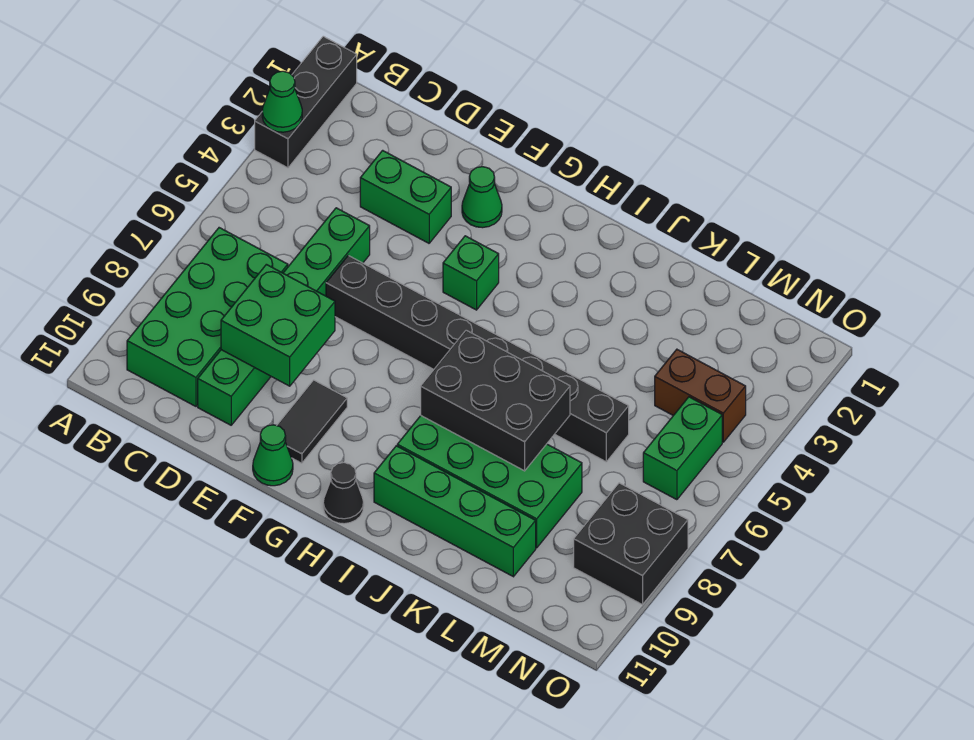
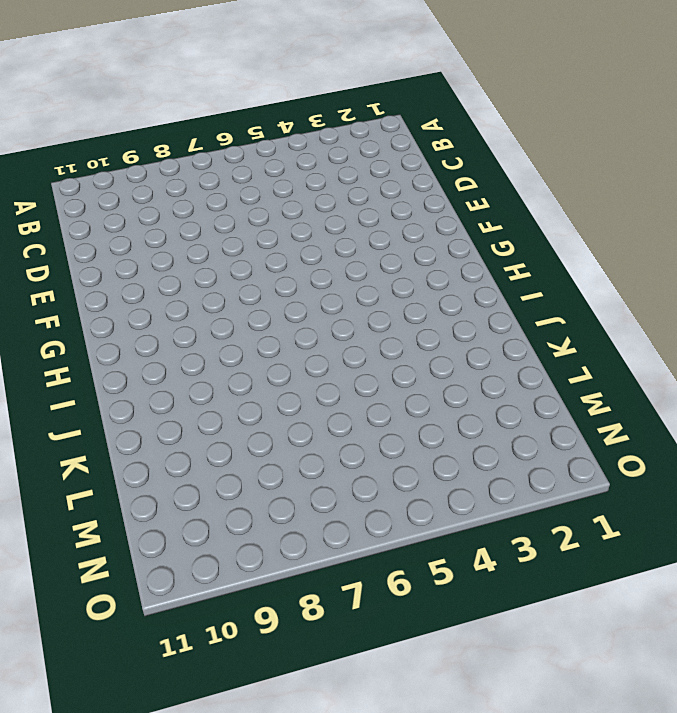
none -> black brick A1:A3 level 1
none -> green brick B7:C10 level 1
none -> green brick D3:E3 level 1

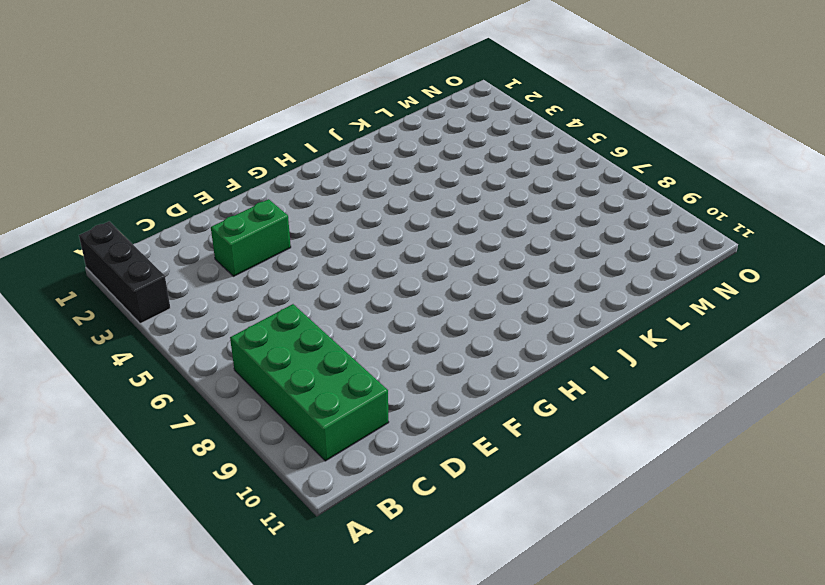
none -> green brick D5:D10 level 1
none -> black brick E6:L6 level 1
none -> green cone F2 level 1

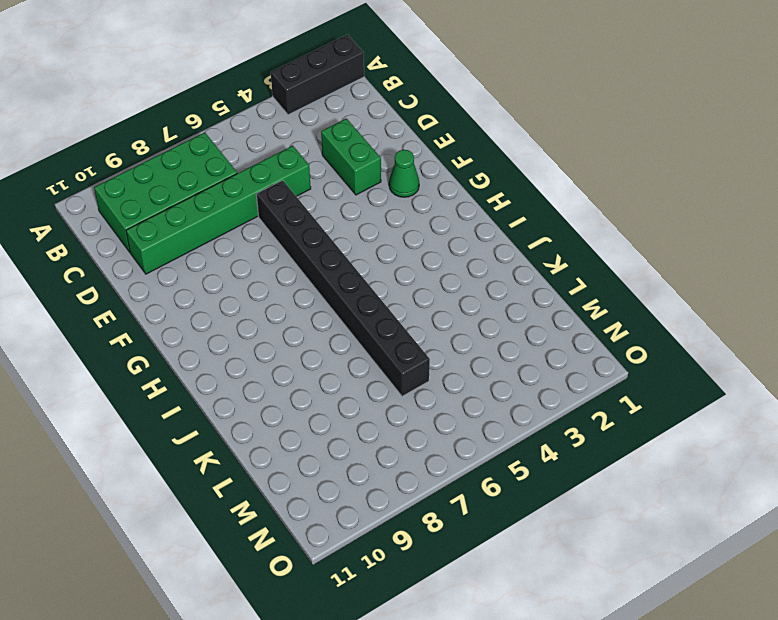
none -> black tile F9:F10 level 1
none -> green cone F11 level 1
none -> green brick G4 level 1

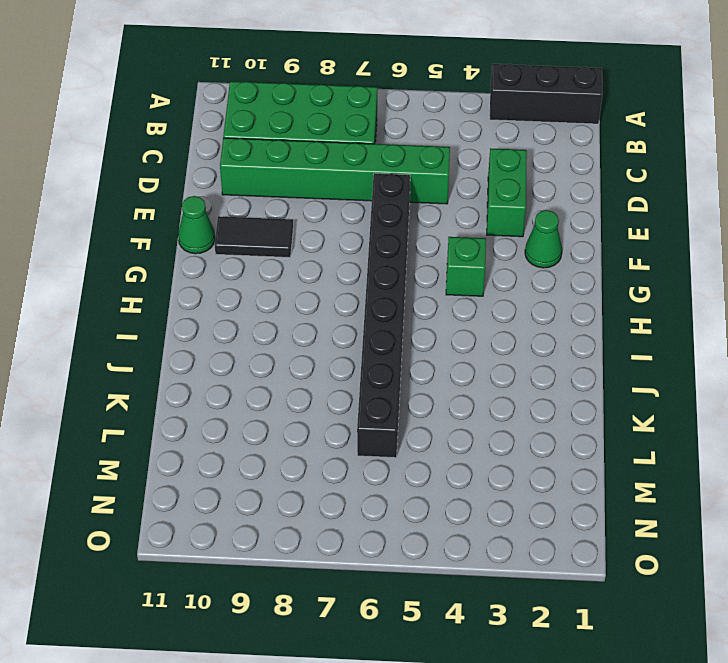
none -> black cone H11 level 1
none -> green brick I8:L9 level 1
none -> green brick I10:L10 level 1

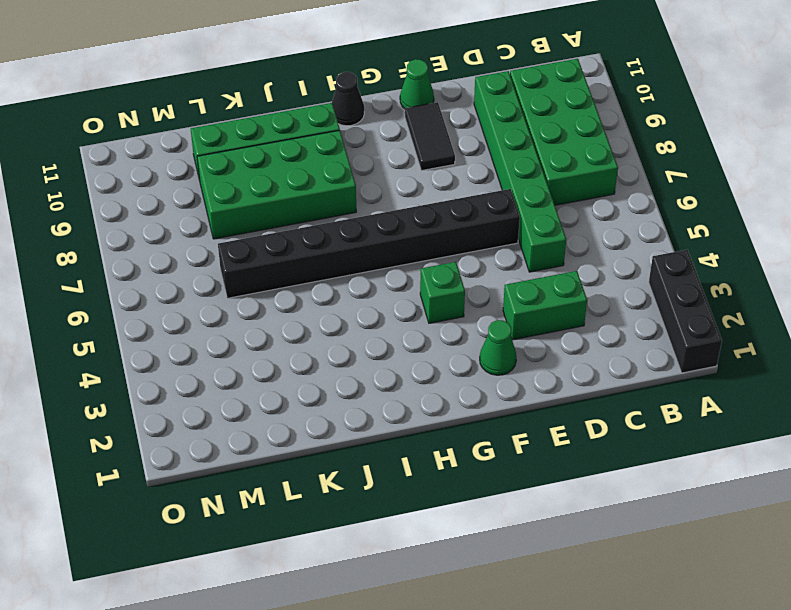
none -> brown brick M4:N4 level 1
none -> green brick N5:N6 level 1
none -> black brick N8:O9 level 1

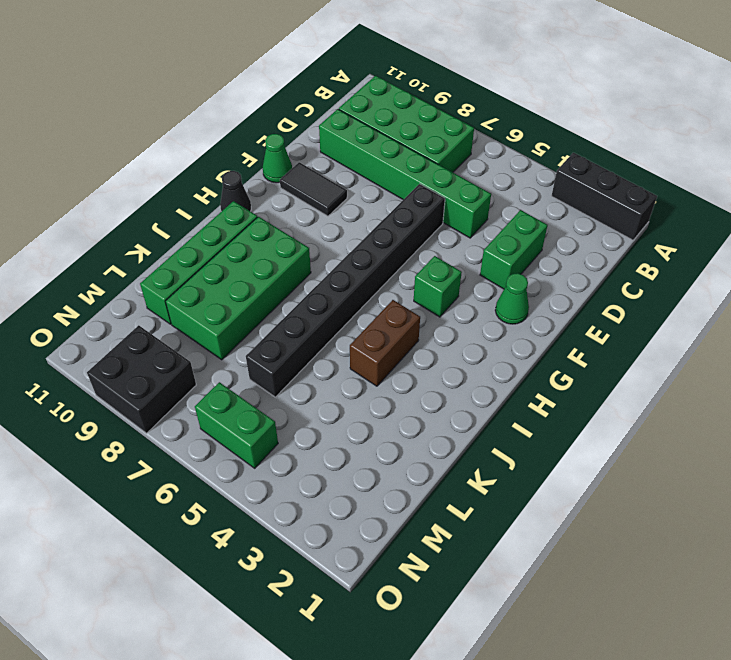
brown brick I4:J4 level 1 -> brown brick M4:N4 level 1
none -> green cone A3 level 2
none -> green brick D8:E9 level 2
none -> black brick I7:K8 level 2

